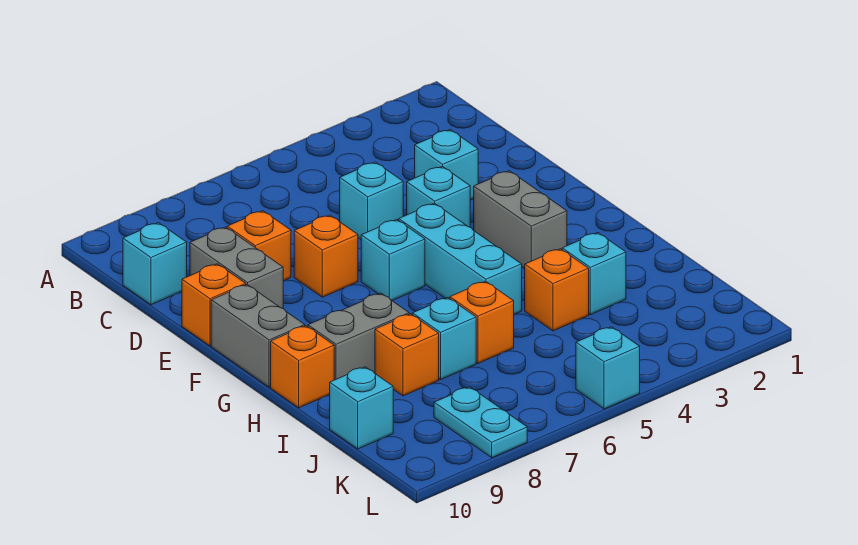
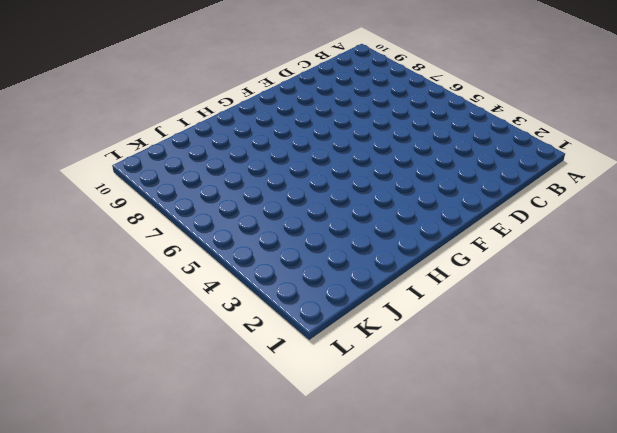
none -> cyan brick C10 level 1
none -> cyan brick D3 level 1
none -> cyan brick D5 level 1

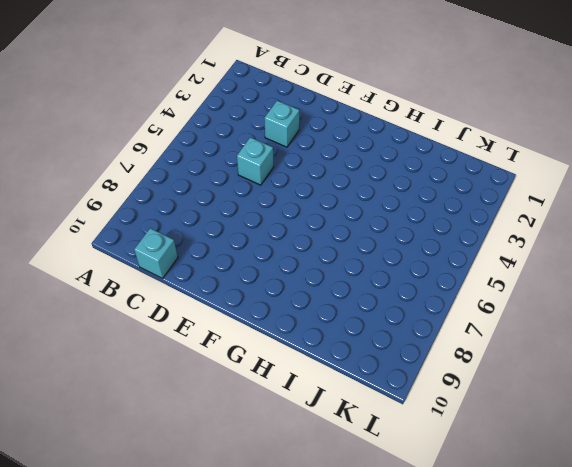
none -> orange brick D8 level 1
none -> grey brick D9:E9 level 1
none -> cyan brick E4 level 1

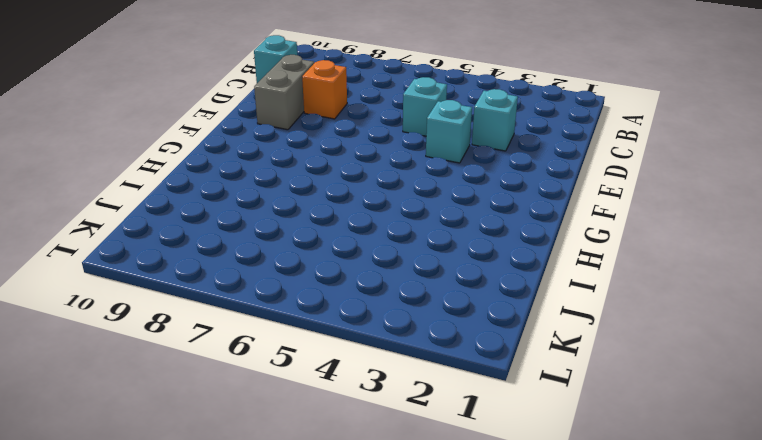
none -> orange brick E7 level 1
none -> orange brick E10 level 1
none -> grey brick F3:G3 level 1

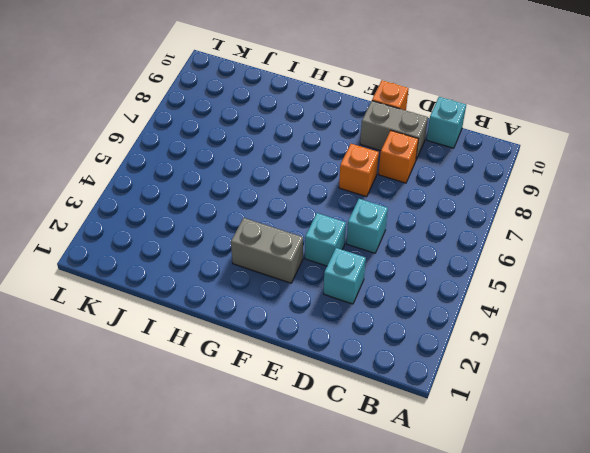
none -> cyan brick F5:H5 level 1
none -> cyan brick F6 level 1
none -> grey brick F10:G10 level 1

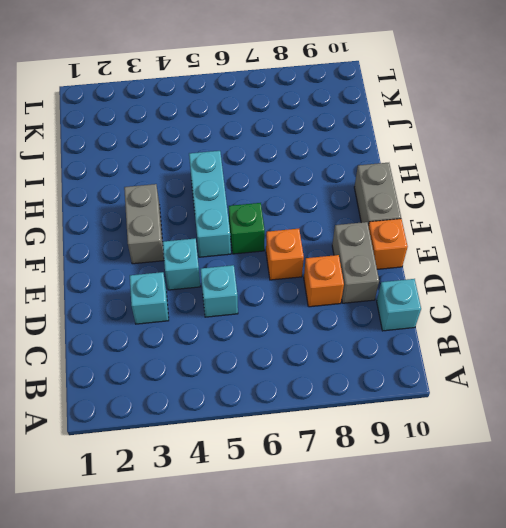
green brick F6 level 1 -> cyan brick F6 level 1
none -> grey brick H8:H9 level 1
none -> orange brick H10 level 1
none -> cyan brick I3 level 1

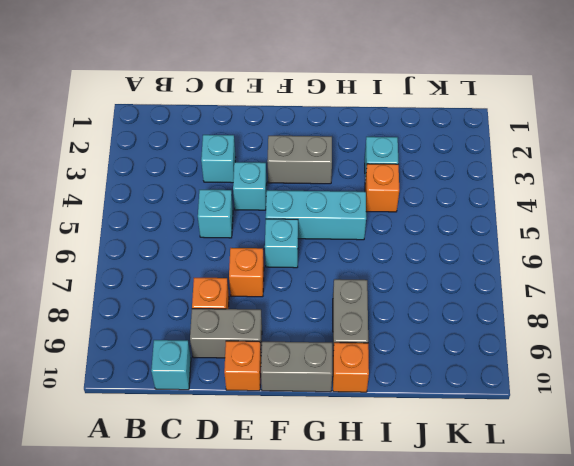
none -> orange brick I6 level 1
none -> cyan brick I7 level 1
none -> orange brick I8 level 1

